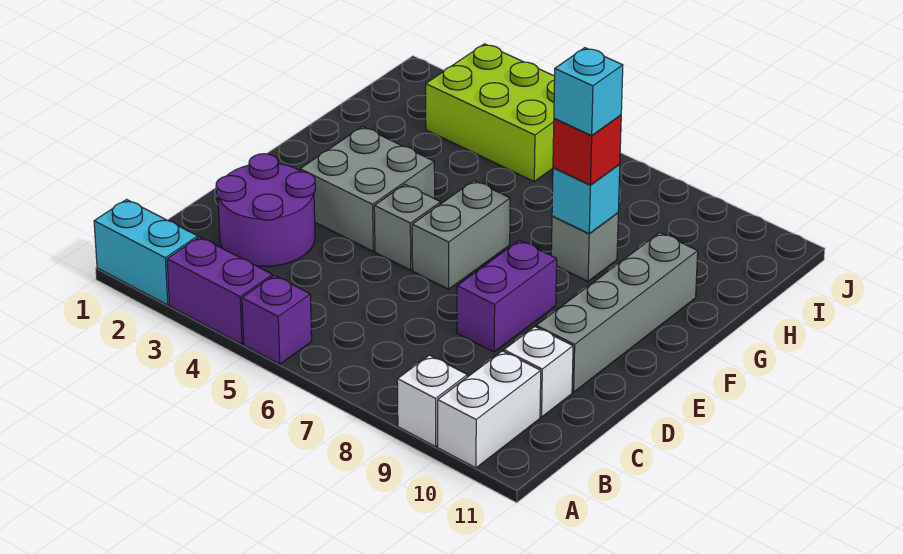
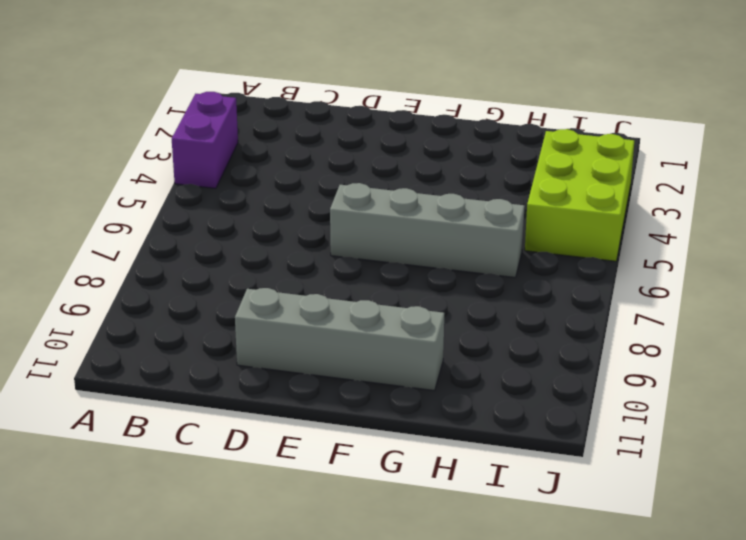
grey brick E6:H6 level 1 -> grey brick E6:F6 level 1
none -> cyan brick A1:A2 level 1
none -> purple brick A5 level 1
none -> white brick A9 level 1

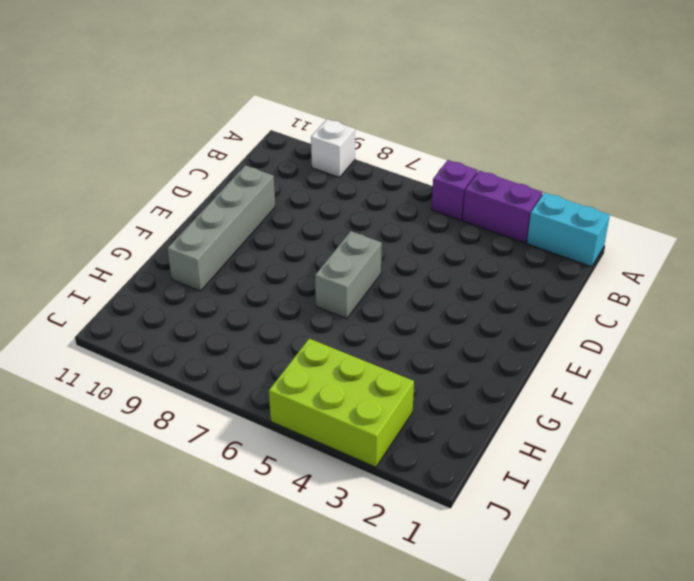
none -> white brick A10:B10 level 1
none -> purple round brick C2:D3 level 1
none -> white brick C10 level 1

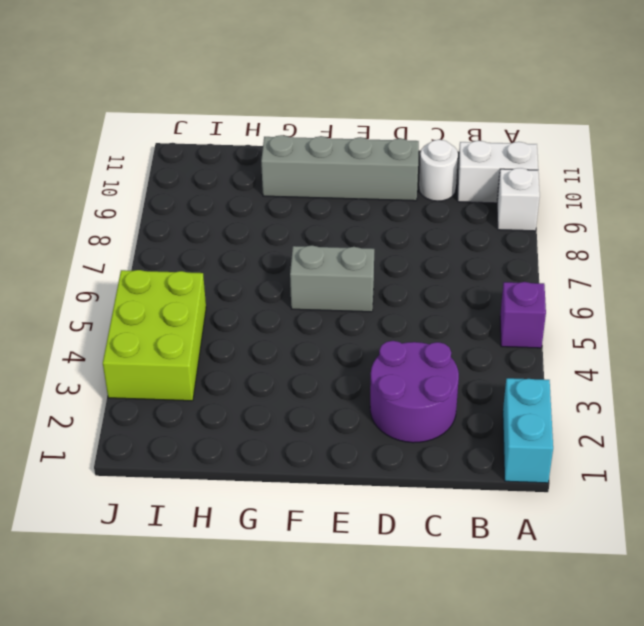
white round brick C10 level 1 -> white brick C10 level 1
none -> purple brick A3:A4 level 1
none -> purple brick D8:E8 level 1
none -> grey brick E3:F4 level 1

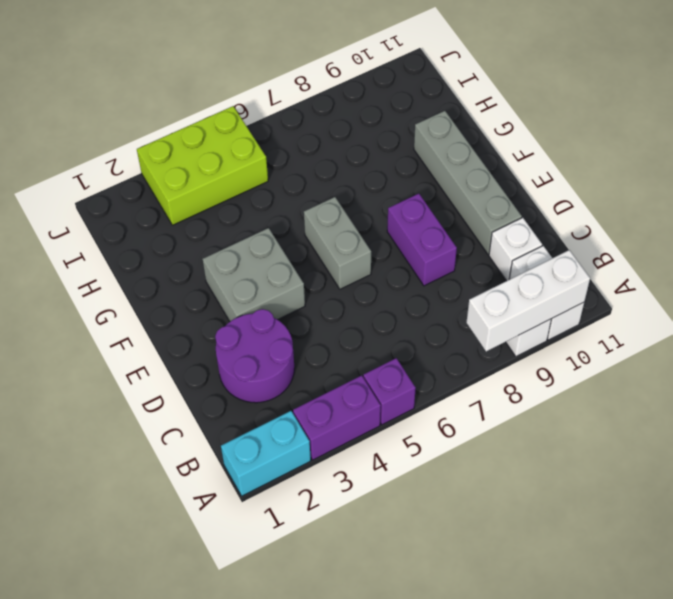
white brick A8:A10 level 2 -> none
none -> grey brick E5 level 1
none -> grey brick G8 level 1
none -> cyan brick G8 level 2

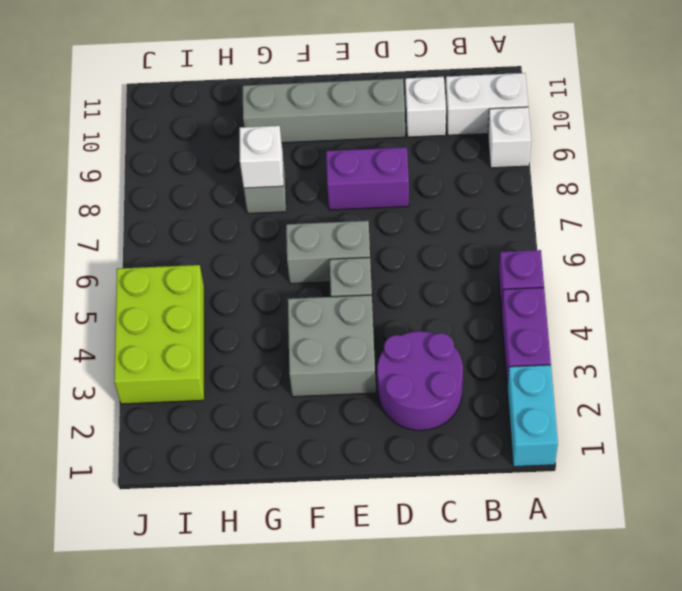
white brick G8 level 2 -> cyan brick G8 level 2
none -> red brick G8 level 3
none -> cyan brick G8 level 4

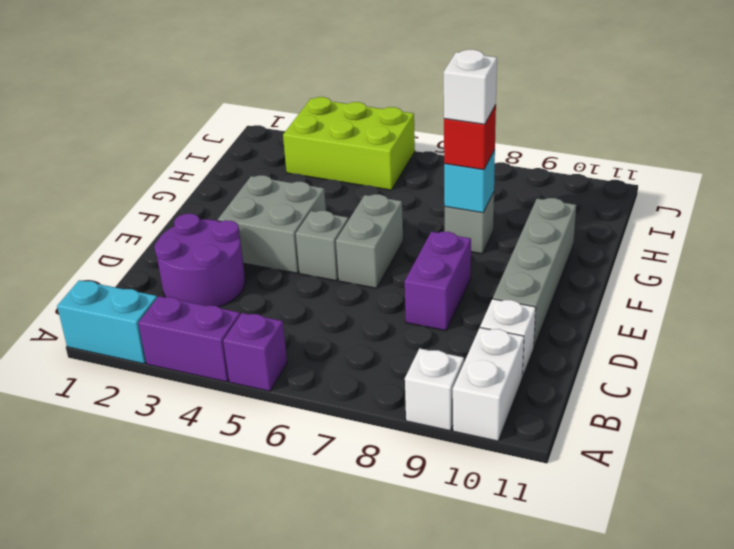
white brick G8 level 4 -> cyan brick G8 level 4

